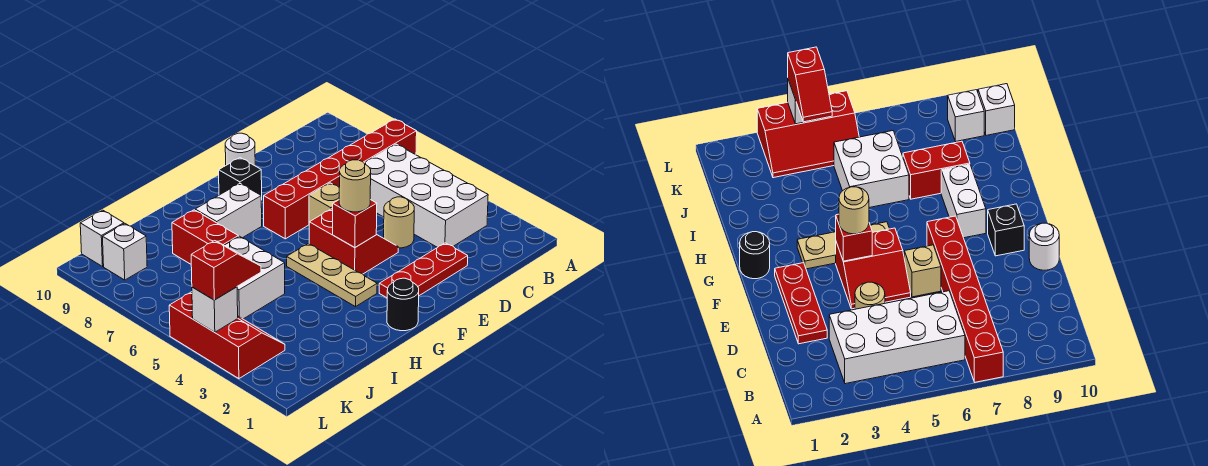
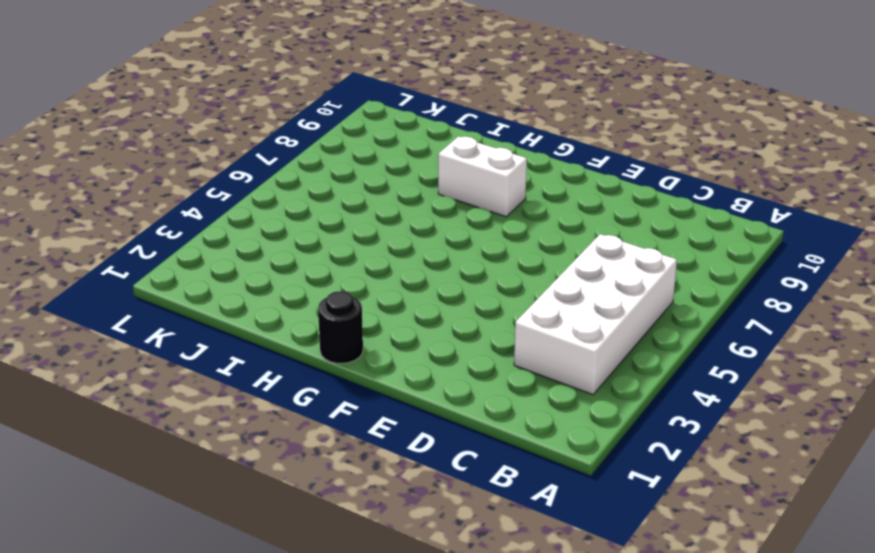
none -> red brick A7:F7 level 1
none -> red plate D2:F2 level 1
none -> tan round brick D4 level 1

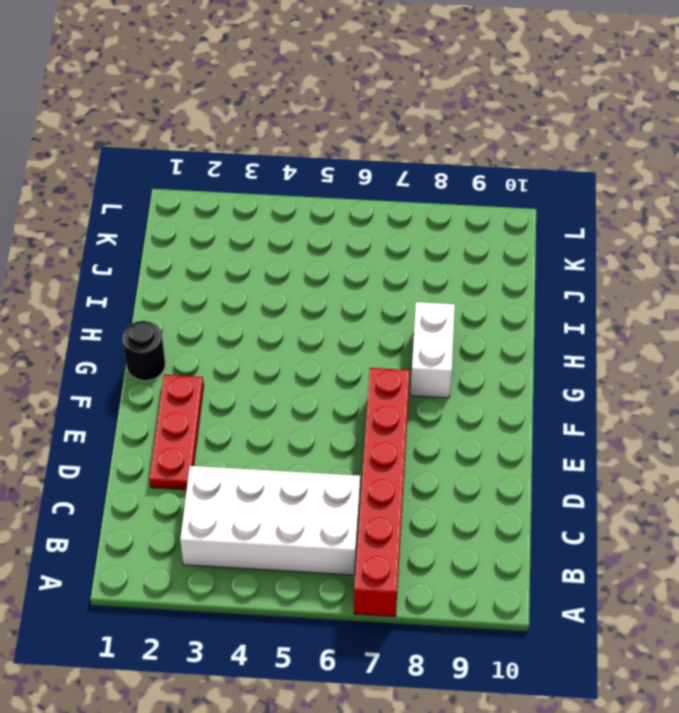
none -> tan round brick D4 level 1
none -> red slope E4:F5 level 1 top F
none -> tan brick E6 level 1

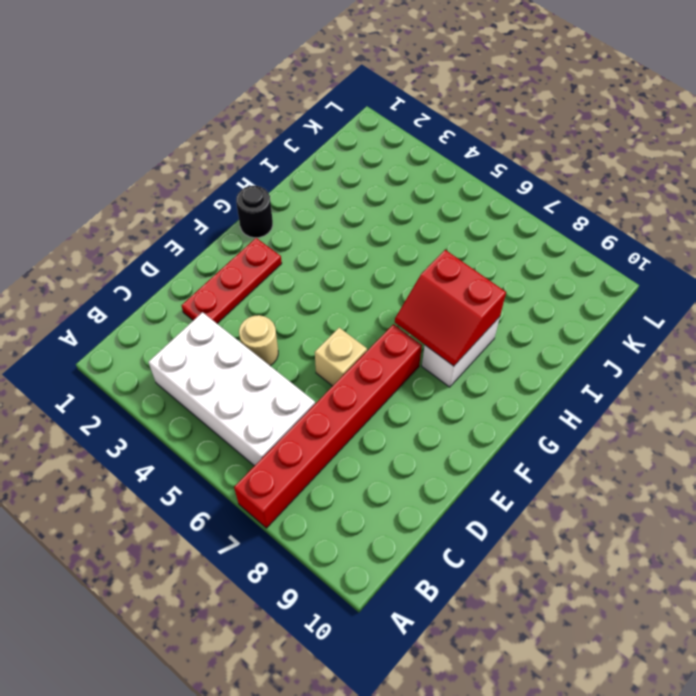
red slope G7:H8 level 2 top H -> red slope E4:F5 level 1 top F
none -> white round brick E10 level 1
none -> black brick F9 level 1
none -> tan plate G3:G5 level 1

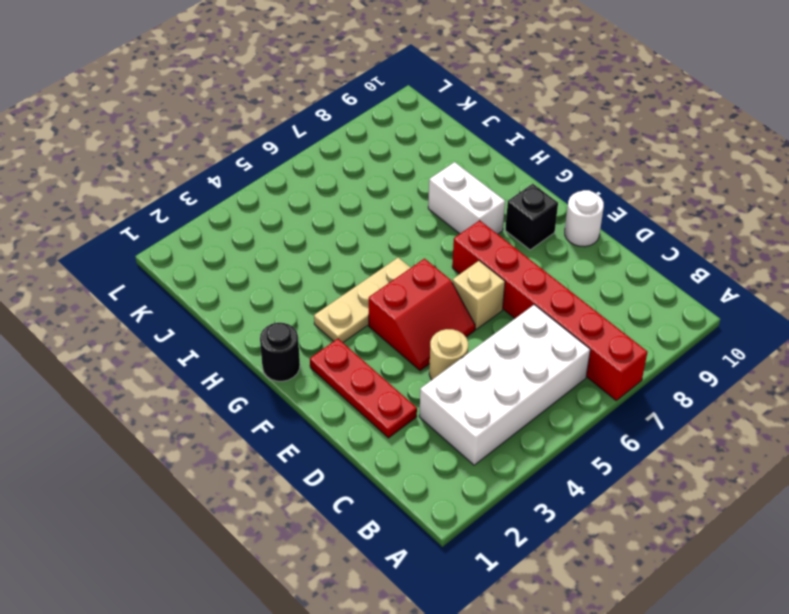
none -> white brick I5:J6 level 1
none -> red brick I7:I8 level 1
none -> red slope K3:L5 level 1 top L

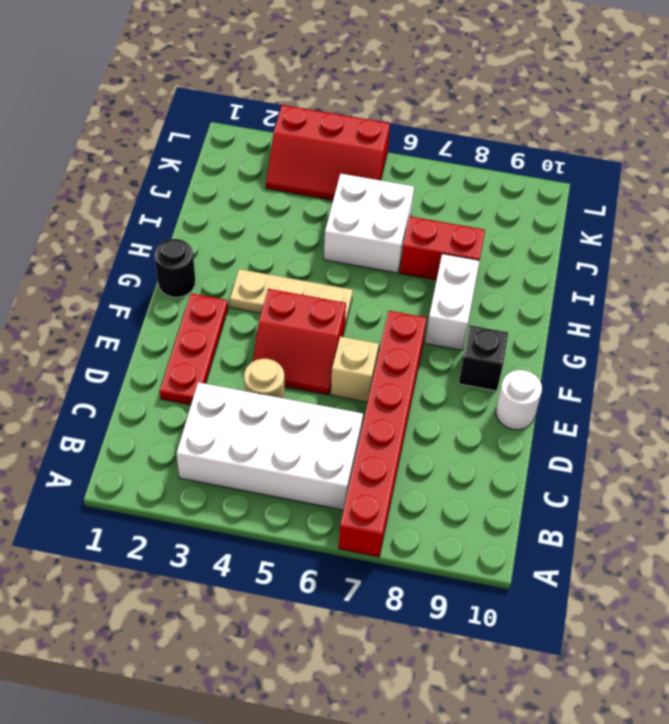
none -> white brick K9 level 1
none -> white brick K10 level 1
none -> red brick F4 level 2

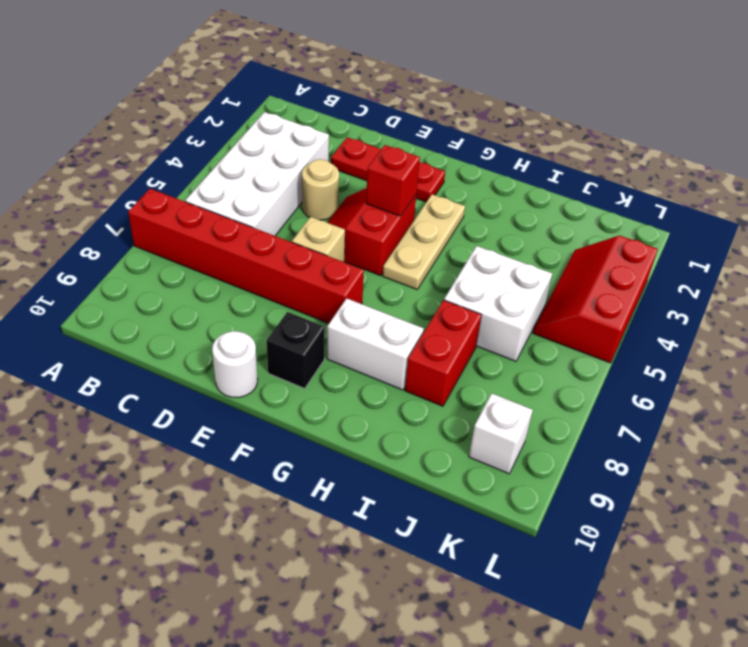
none -> black round brick G1 level 1
none -> white brick K10 level 1
none -> white brick L4 level 2

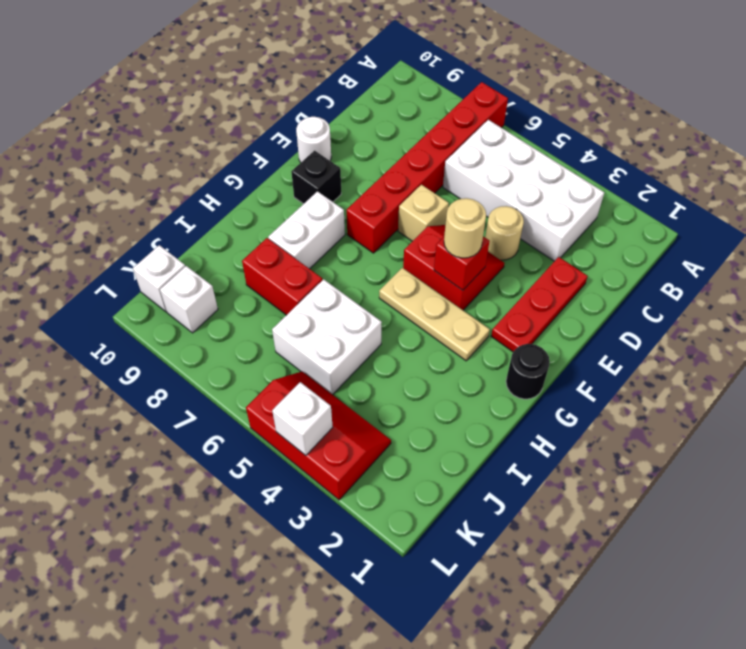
none -> red slope K4:L4 level 3 top L

